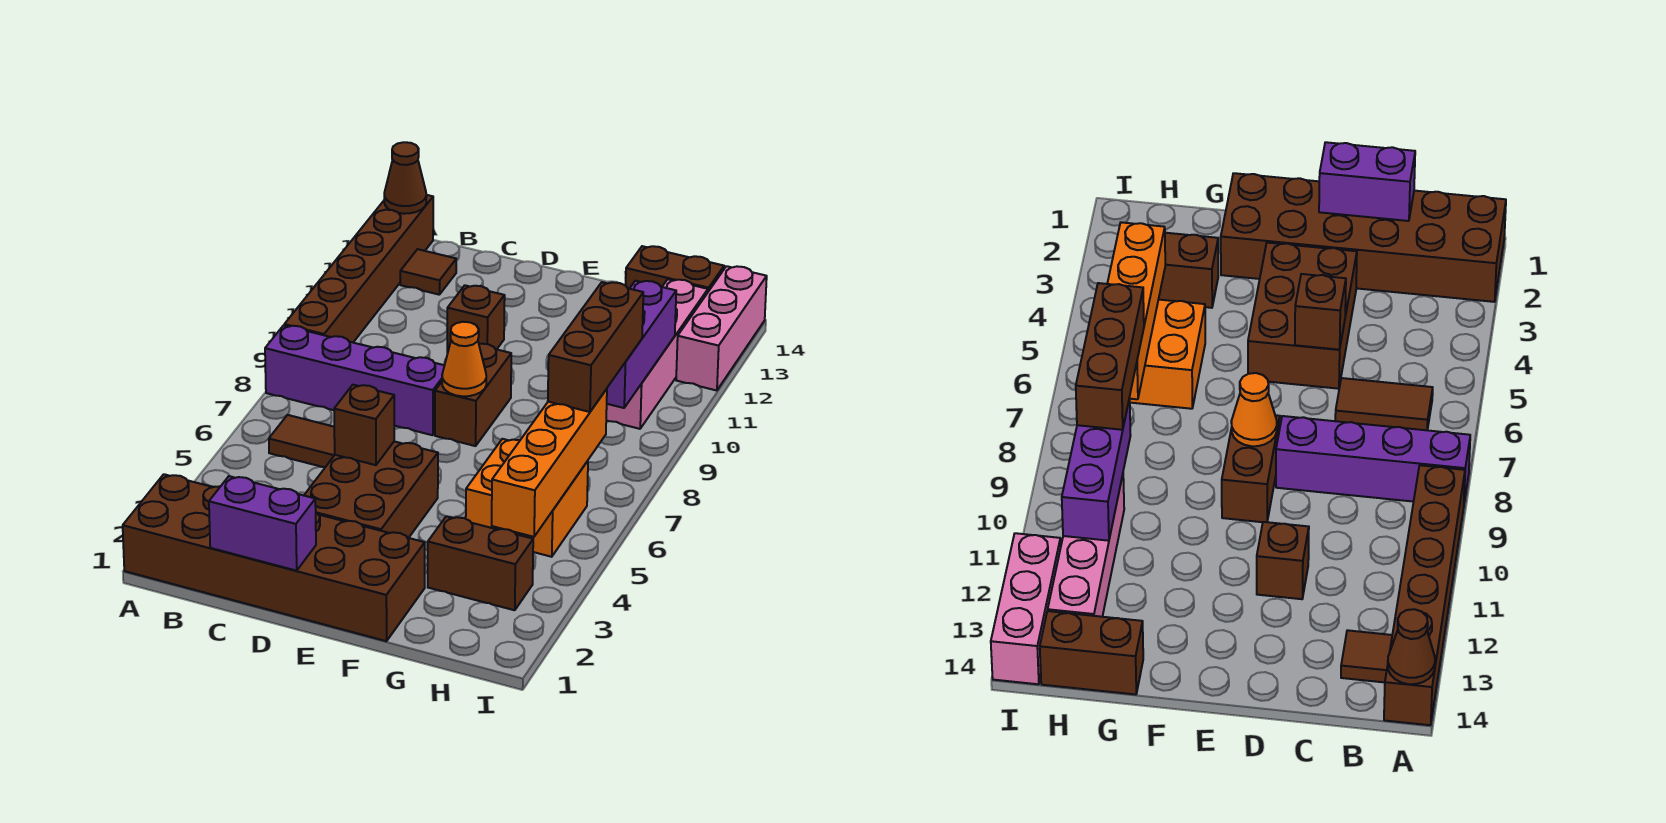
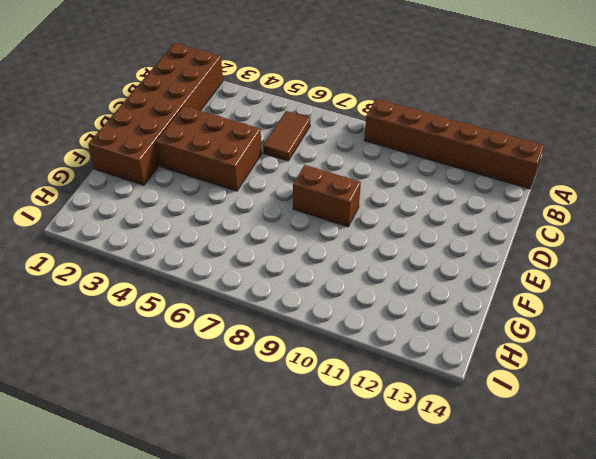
none -> purple brick A8:D8 level 1
none -> brown tile B13 level 1
none -> brown brick D11 level 1

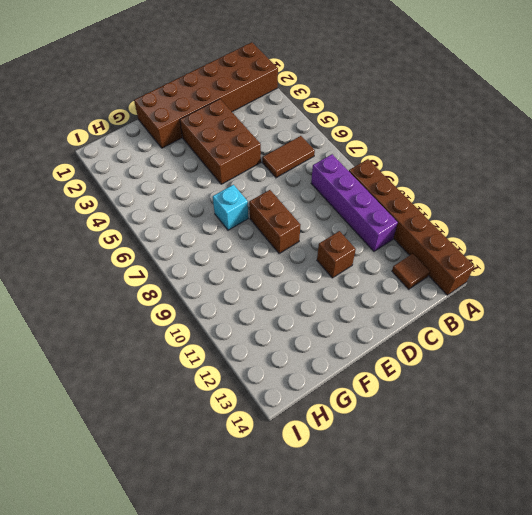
purple brick B8:B11 level 1 -> purple brick A8:D8 level 1
cyan brick F7 level 1 -> none
none -> brown brick G3:H3 level 1
none -> orange brick G5:H6 level 1
none -> brown brick G14:H14 level 1

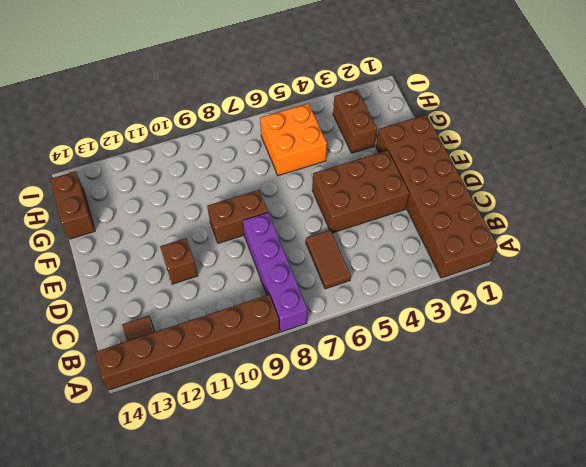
none -> pink brick H10:H13 level 1
none -> pink brick I12:I14 level 1
none -> brown cone A14 level 2

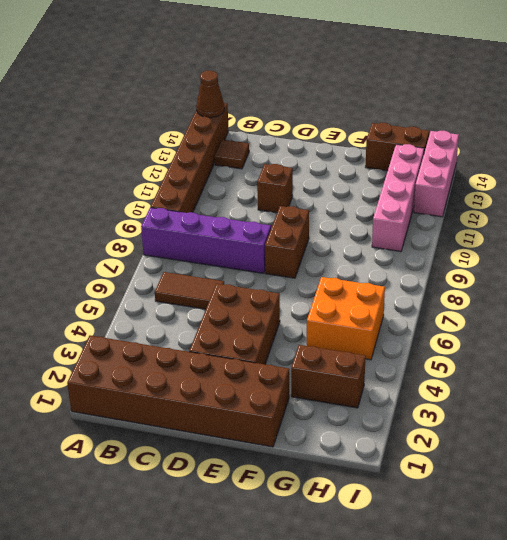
none -> purple brick C1:D1 level 2
none -> brown brick D5 level 2
none -> orange cone E8 level 2

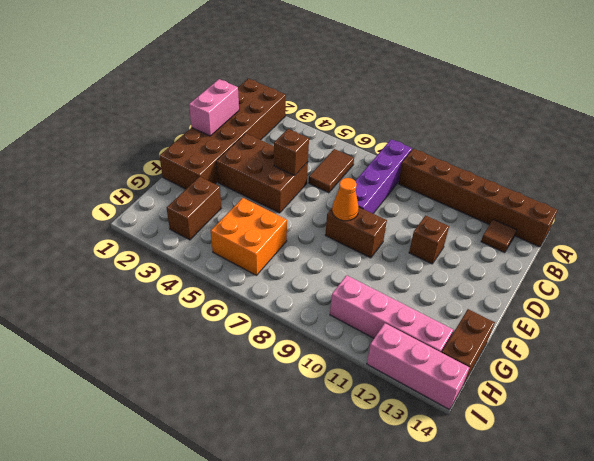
pink brick C1:D1 level 2 -> purple brick C1:D1 level 2
none -> brown cone A14 level 2
none -> orange brick H4:H7 level 2
none -> purple brick H9:H11 level 2

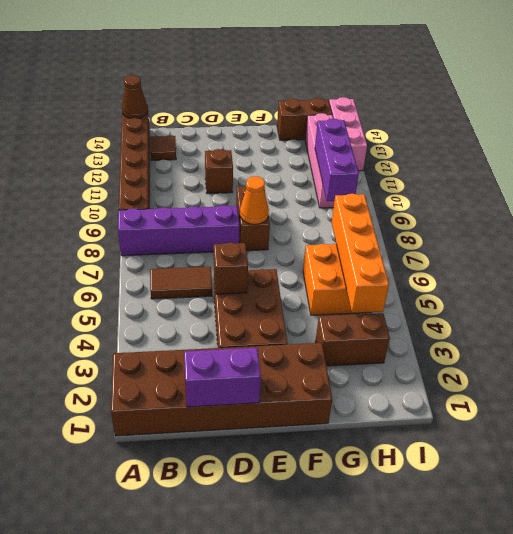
none -> brown brick H7:H9 level 3

